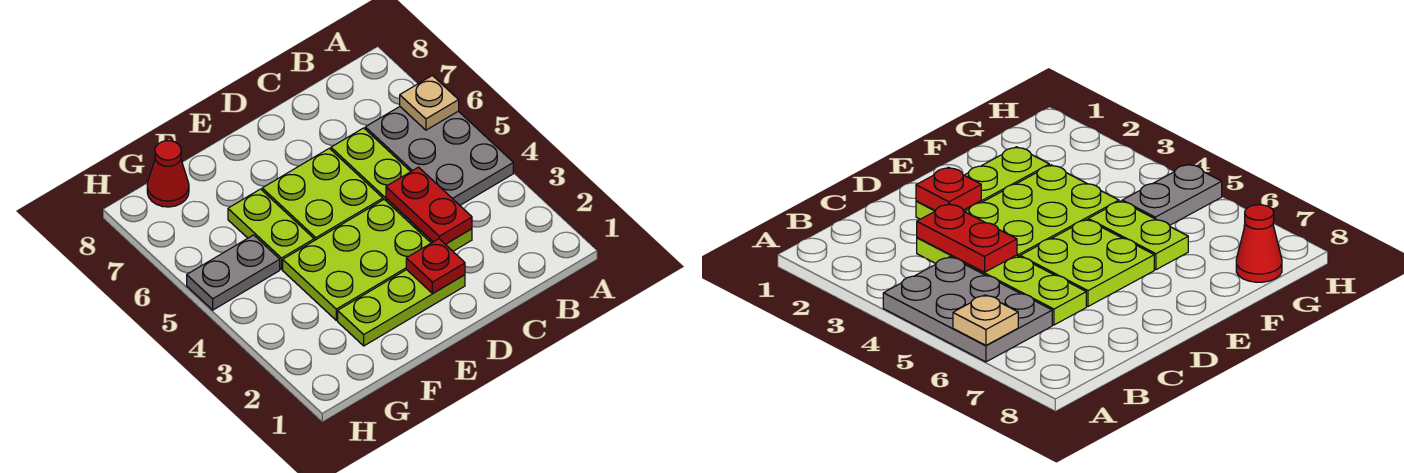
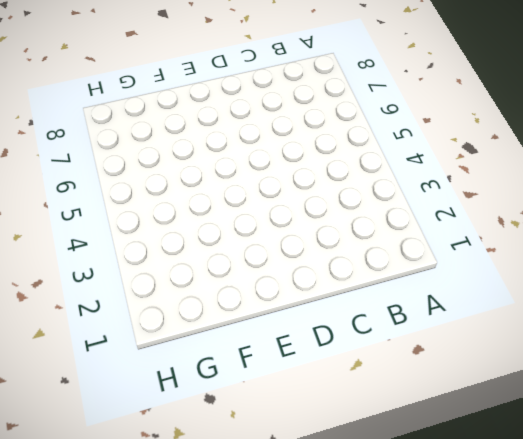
none -> grey plate A4:B6 level 1
none -> lime plate C3:C6 level 1

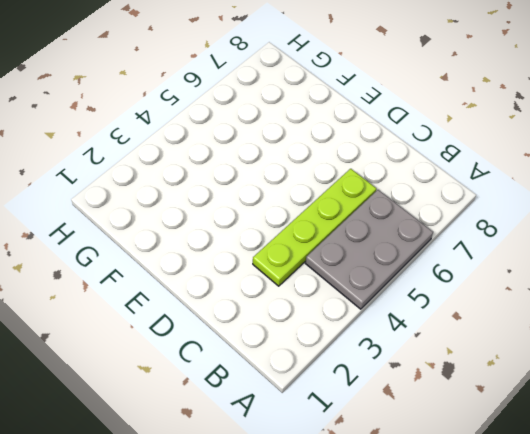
none -> lime plate D2:F2 level 1
none -> lime plate D3:F4 level 1

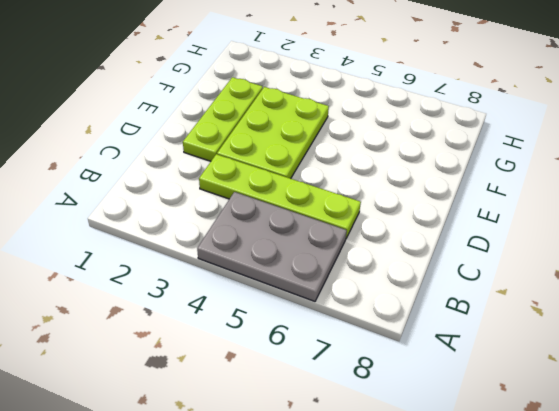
none -> lime plate D5:E6 level 1
none -> lime plate F5:F6 level 1

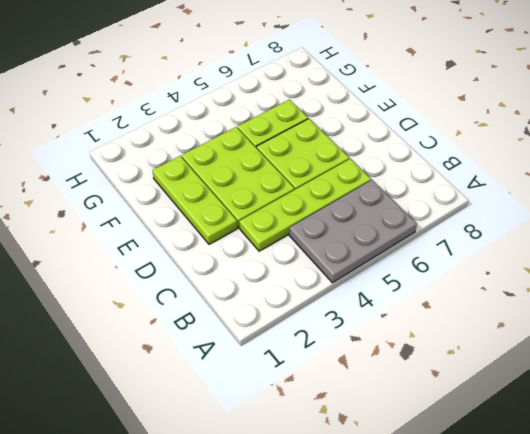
none -> grey plate G5:H5 level 1
none -> red cone G8 level 1

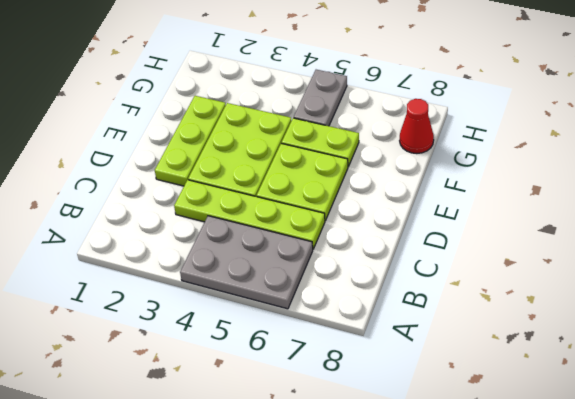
none -> tan plate A6 level 2
none -> red plate C3:C4 level 2

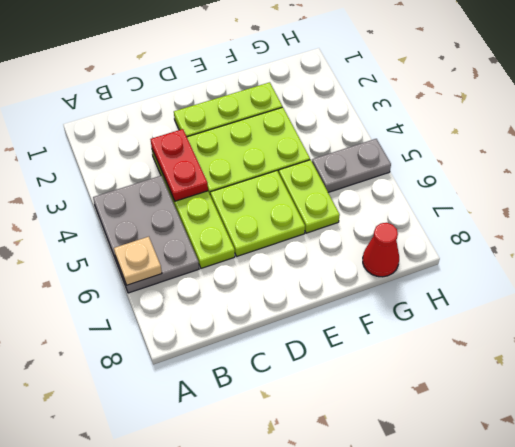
none -> red plate D2 level 2

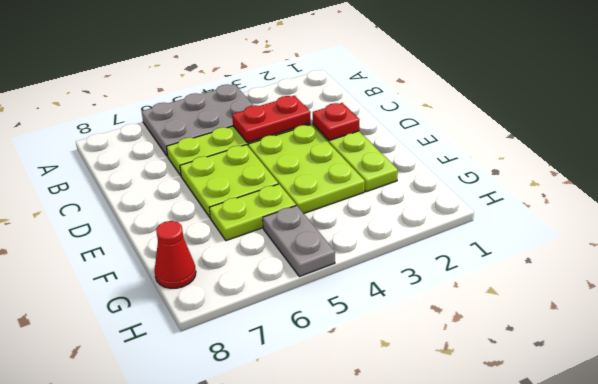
none -> tan plate A6 level 2

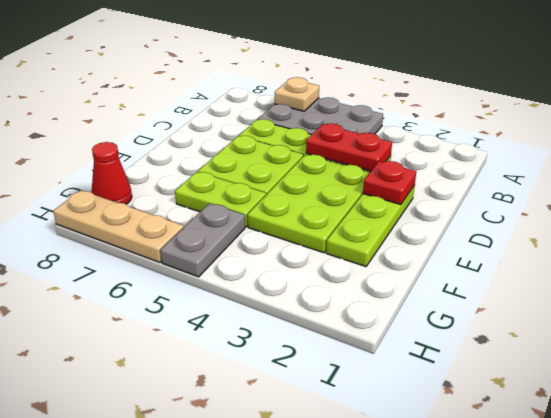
tan plate H6:H8 level 1 -> none

